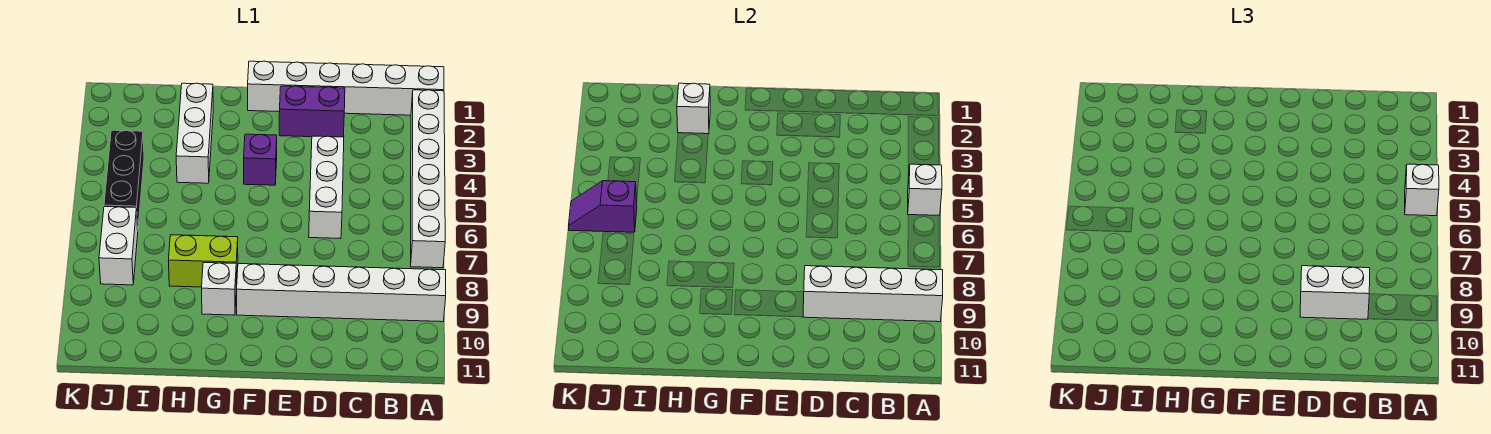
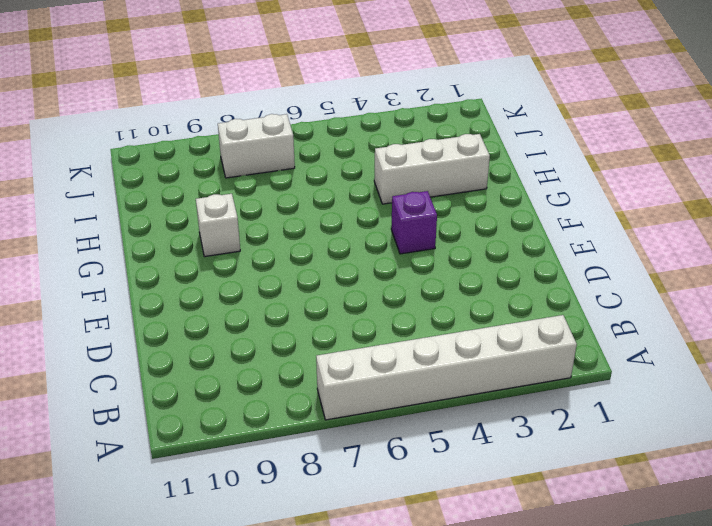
none -> white brick A1:F1 level 1
none -> white brick A9:F9 level 1
none -> purple brick D2:E2 level 1

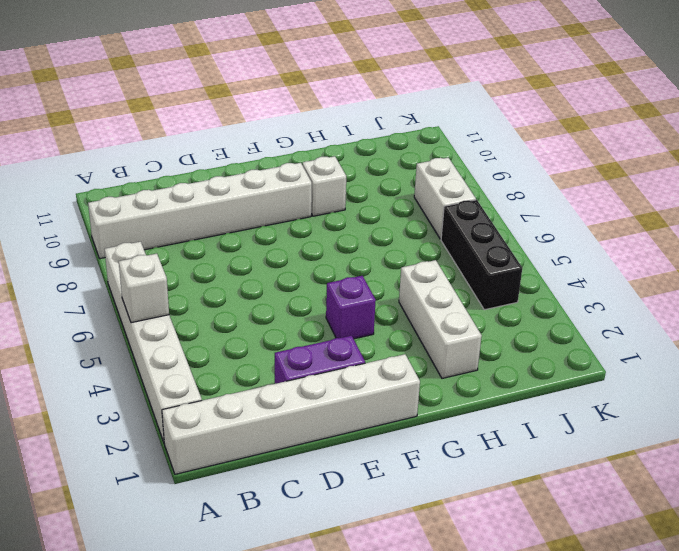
none -> white brick D4:D6 level 1
none -> lime brick G8:H8 level 1
none -> white brick A9:D9 level 2

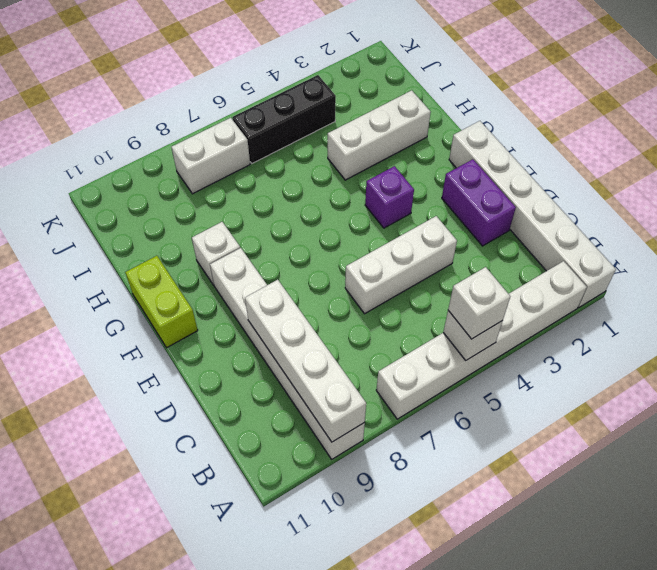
lime brick F11:G11 level 1 -> lime brick G8:H8 level 1
none -> white brick H2 level 2
none -> purple slope J6:K6 level 2 top J
none -> white brick C9:D9 level 3

